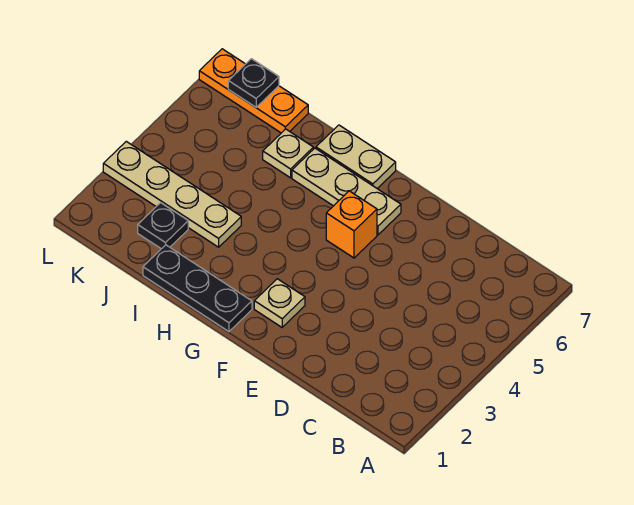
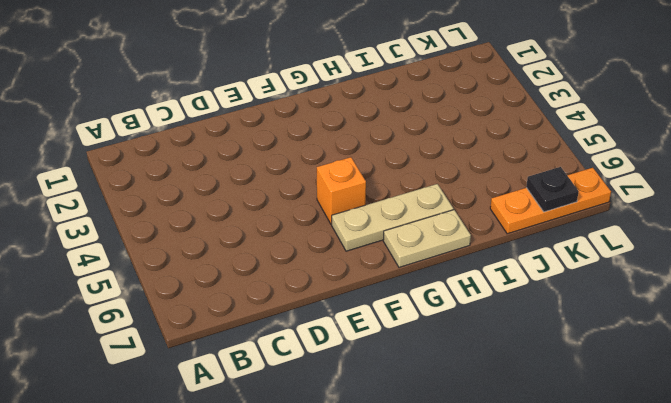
none -> tan plate F2 level 1
none -> black plate G1:I1 level 1

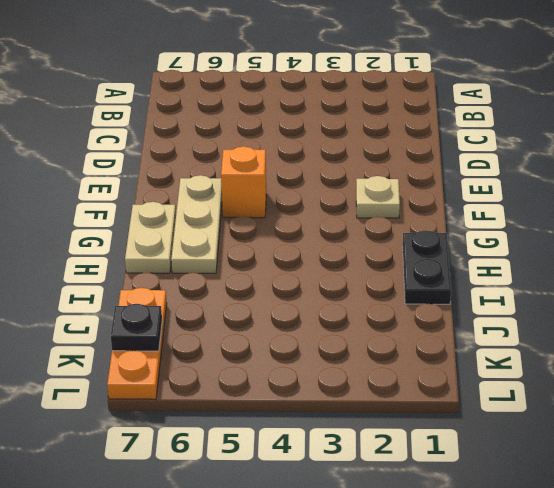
black plate H1:I1 level 1 -> black plate G1:I1 level 1
none -> tan plate I3:L3 level 1
none -> tan plate I6 level 1

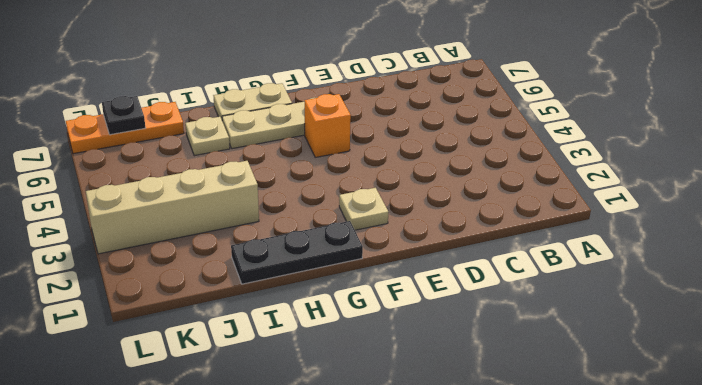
tan brick I3:L3 level 1 -> tan plate I3:L3 level 1
none -> black plate J2 level 1

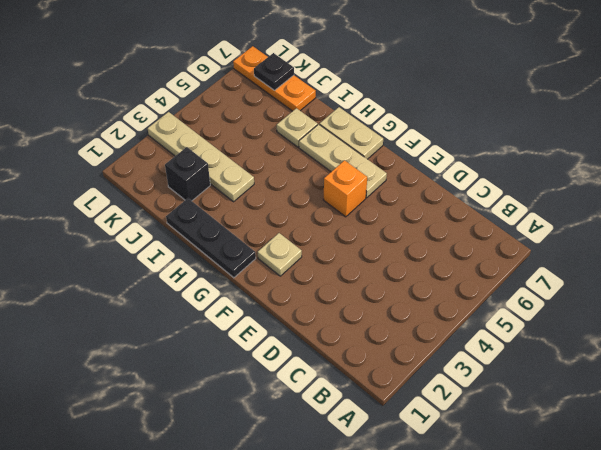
black brick J2 level 1 -> black plate J2 level 1

